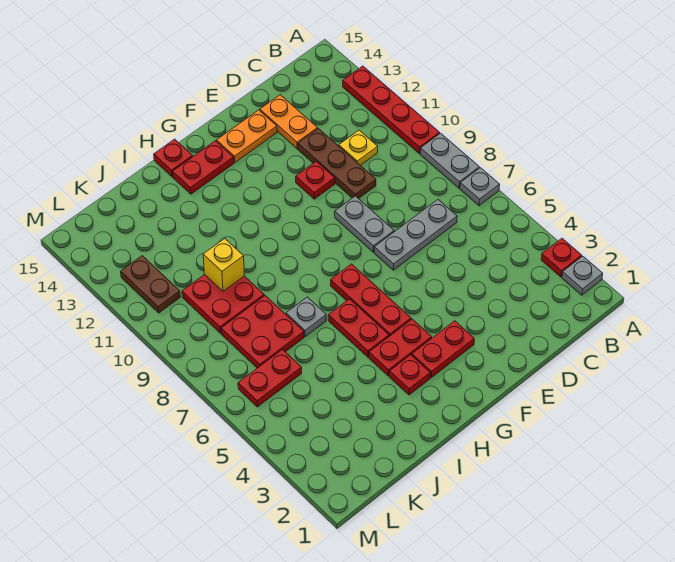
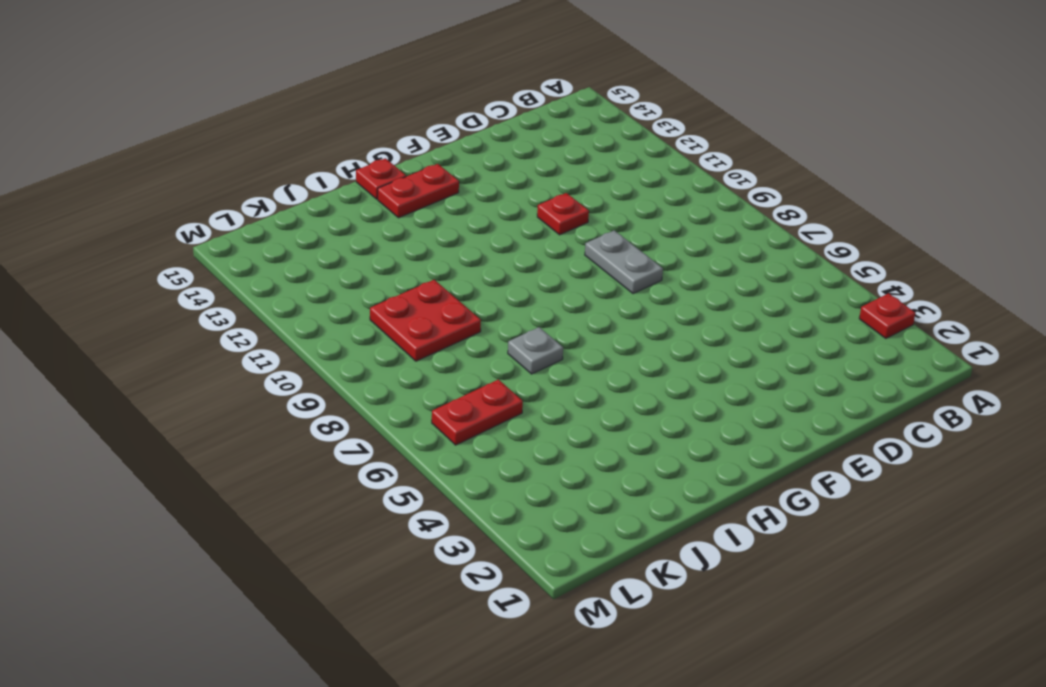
none -> grey plate A2 level 1
none -> grey plate A7 level 1
none -> grey plate A8:A9 level 1

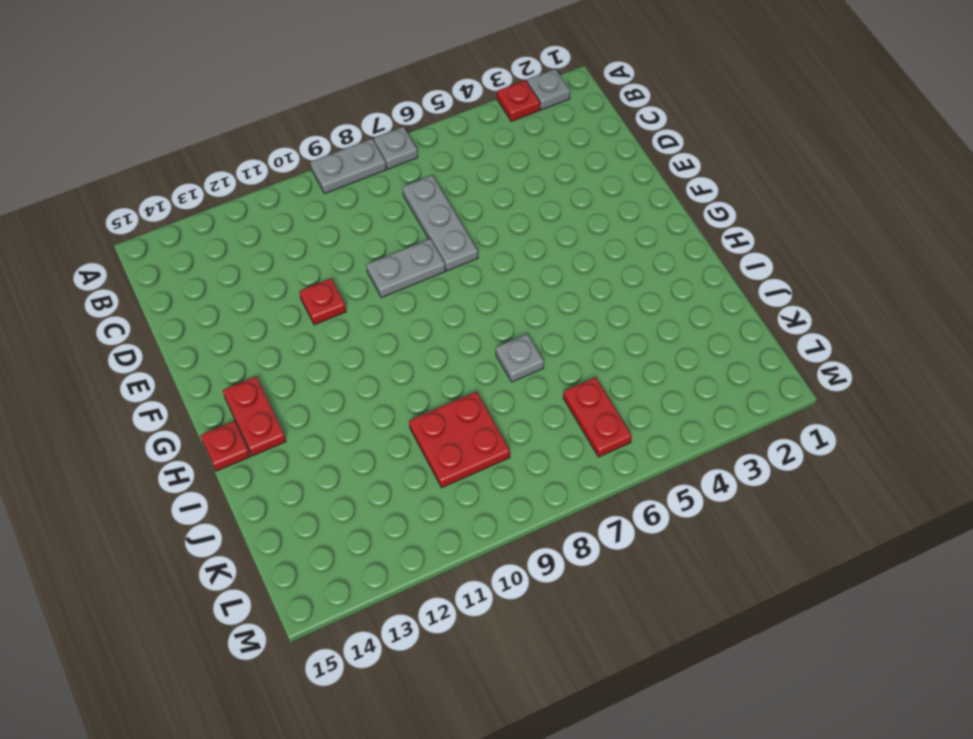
none -> red plate A10:A13 level 1
none -> yellow plate C11 level 1
none -> brown plate D10:D12 level 1

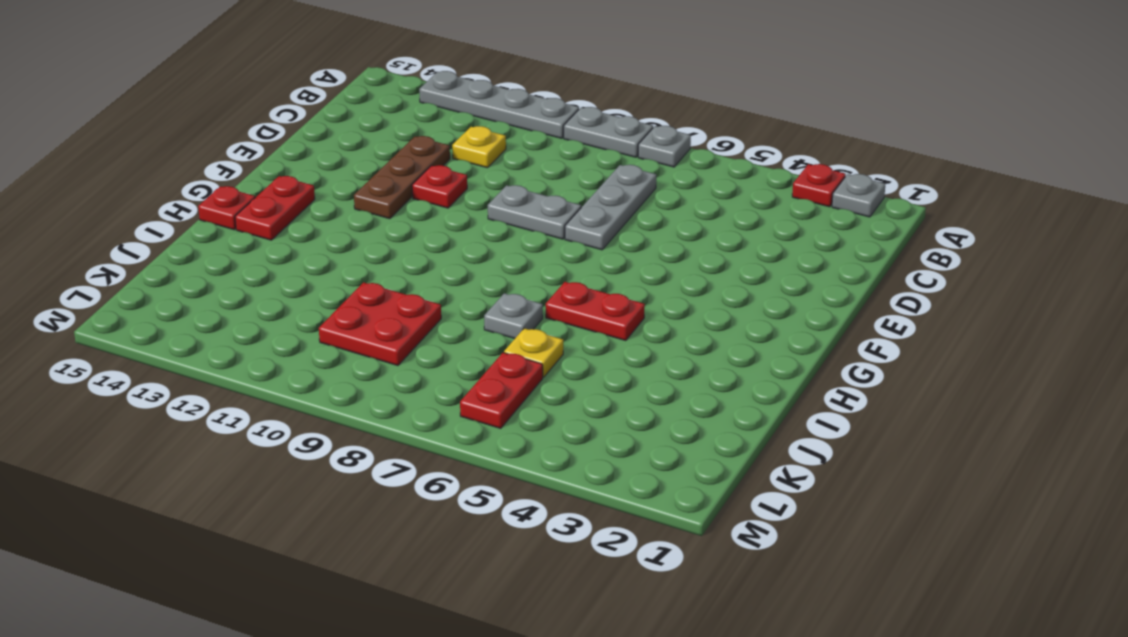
grey plate A10:A13 level 1 -> red plate A10:A13 level 1
brown plate D12:F12 level 1 -> brown plate D10:D12 level 1
yellow plate J6 level 1 -> none
none -> orange plate D13:D14 level 1
none -> orange plate E14:F14 level 1
none -> red plate F3:G3 level 1

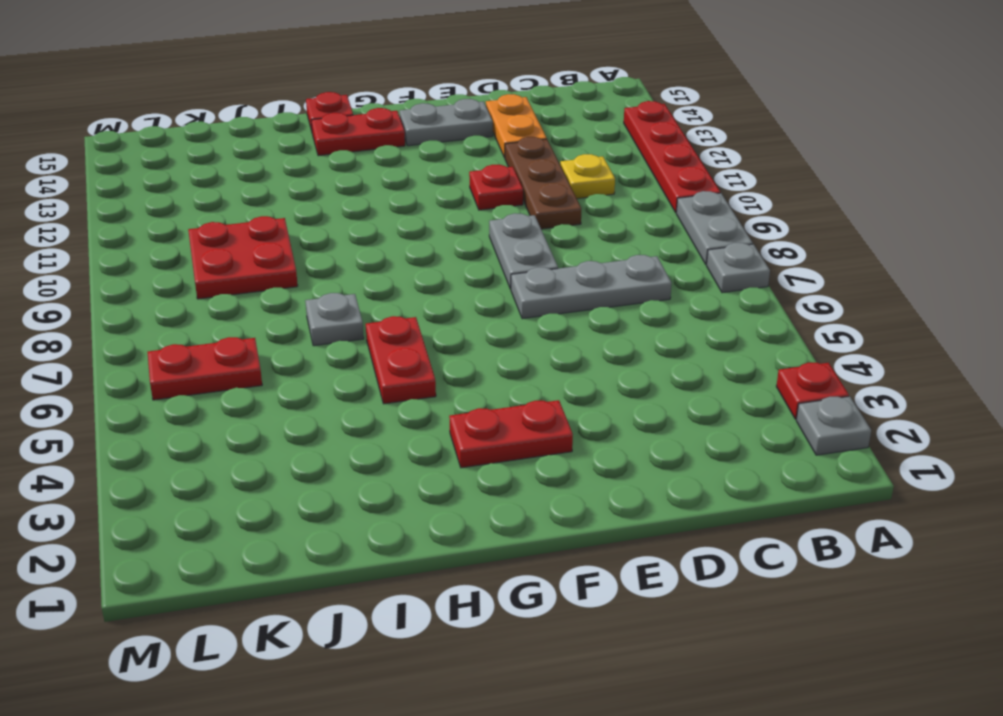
grey plate E14:F14 level 1 -> orange plate E14:F14 level 1
none -> red plate G4:H4 level 1
none -> red plate G5:G7 level 1
none -> red plate H3 level 1

